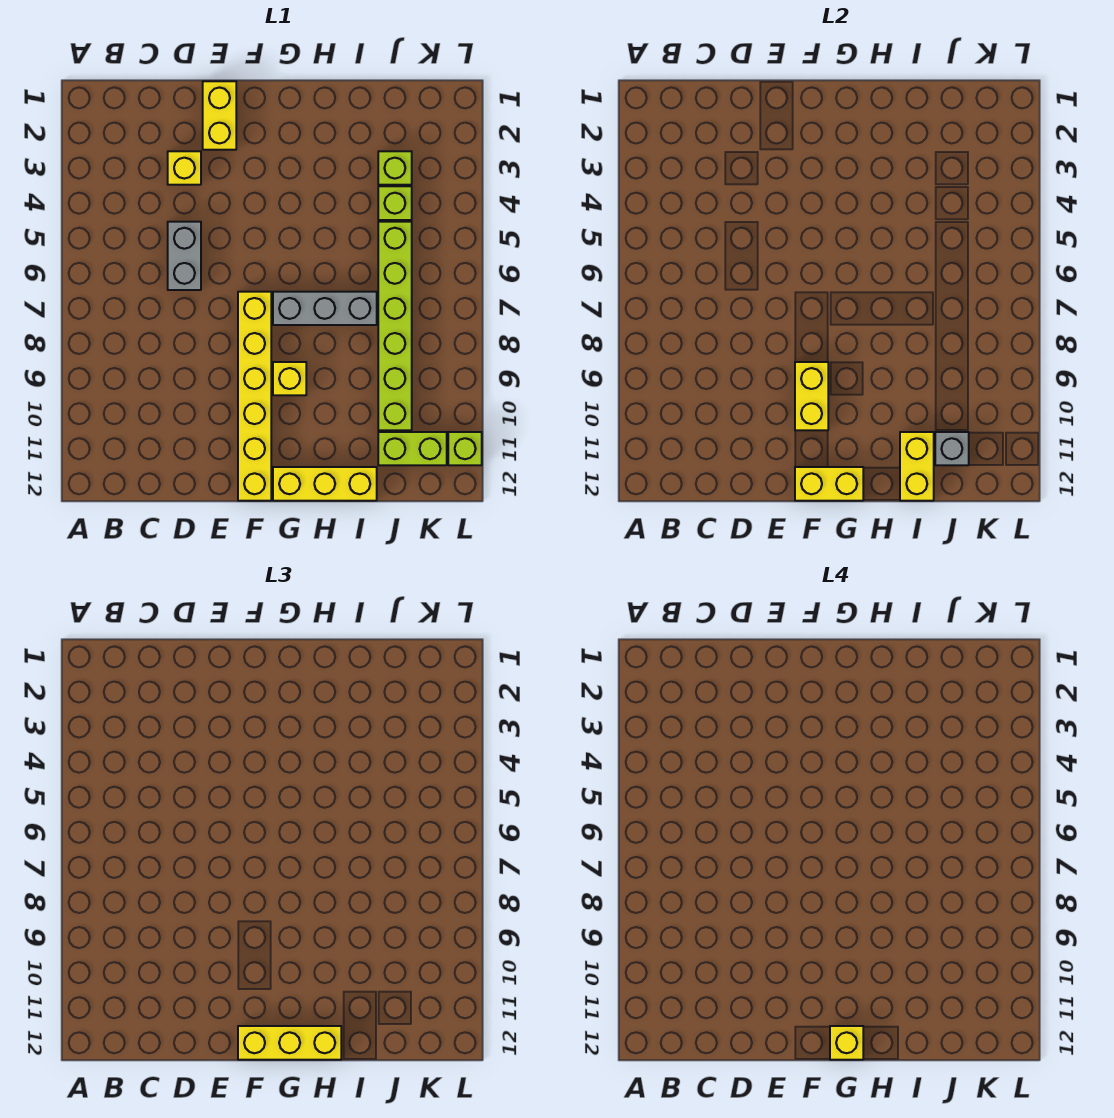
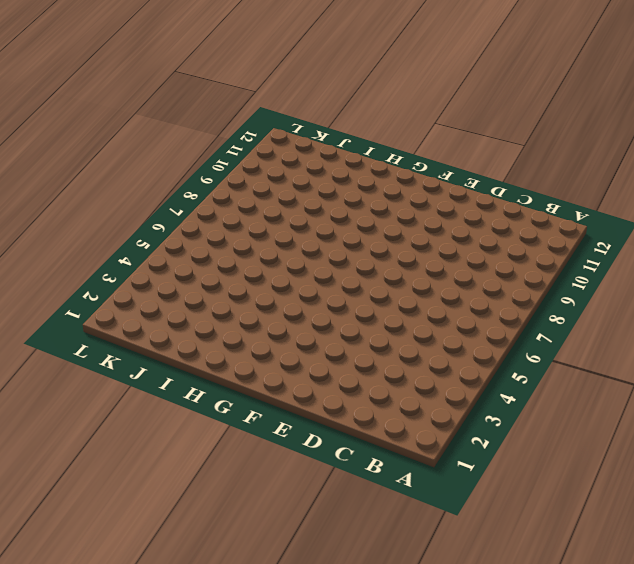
none -> yellow brick D3 level 1
none -> grey brick D5:D6 level 1
none -> yellow brick E1:E2 level 1

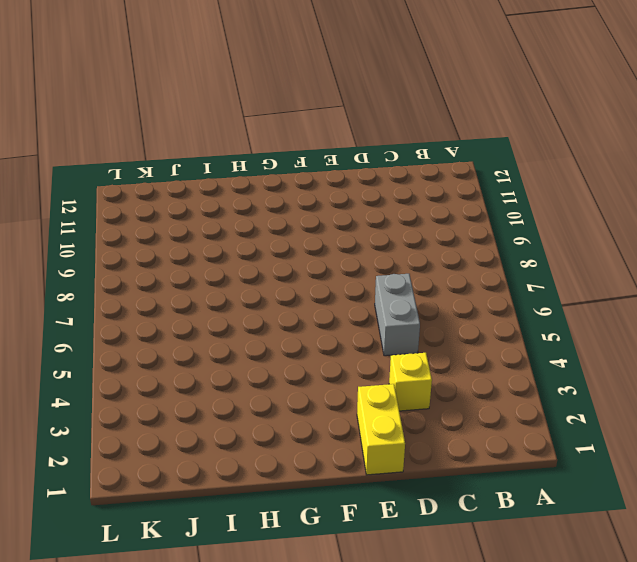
none -> yellow brick F7:F12 level 1
none -> grey brick G7:I7 level 1
none -> yellow brick G9 level 1

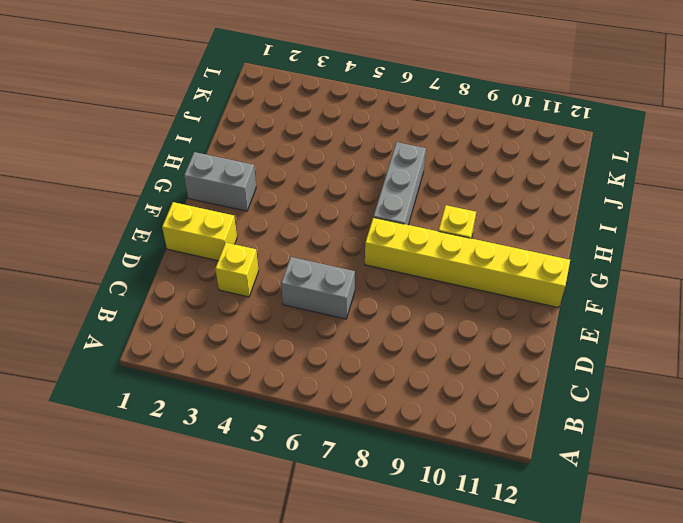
grey brick G1:G2 level 1 -> none
none -> yellow brick G12:I12 level 1
none -> lime brick J3 level 1
none -> lime brick J4 level 1

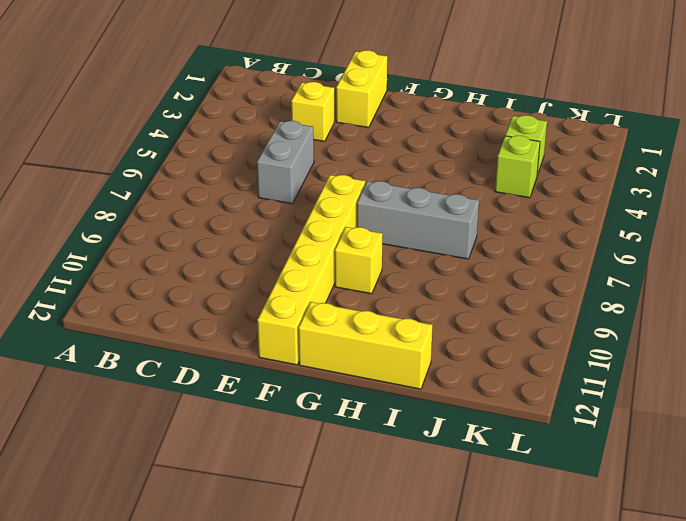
none -> lime brick J5:J10 level 1
none -> lime brick J11:K11 level 1
none -> lime brick L11 level 1

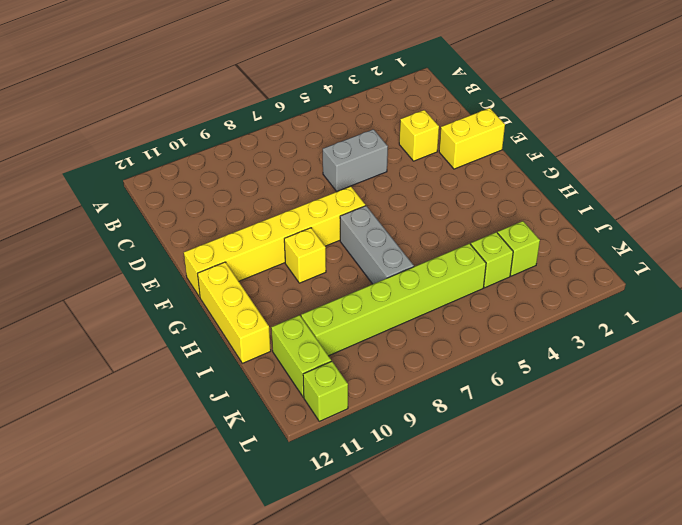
none -> yellow brick F9:F10 level 2
none -> yellow brick F12:G12 level 2
none -> yellow brick I11:I12 level 2

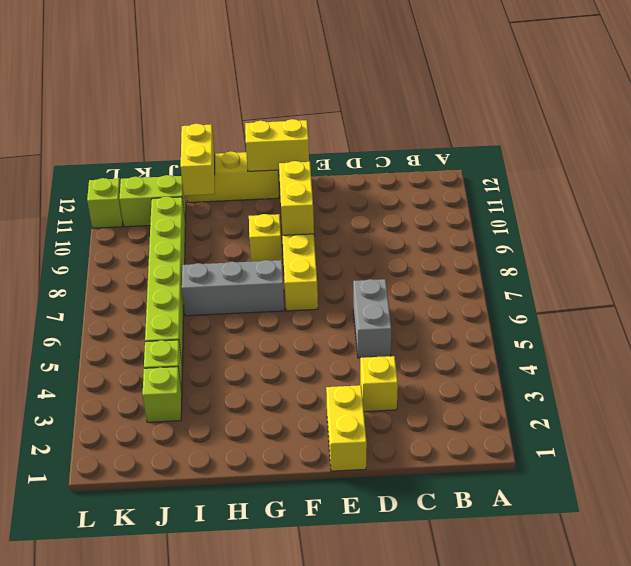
none -> grey brick J11 level 2
none -> yellow brick F12:H12 level 3
none -> yellow brick G12 level 4

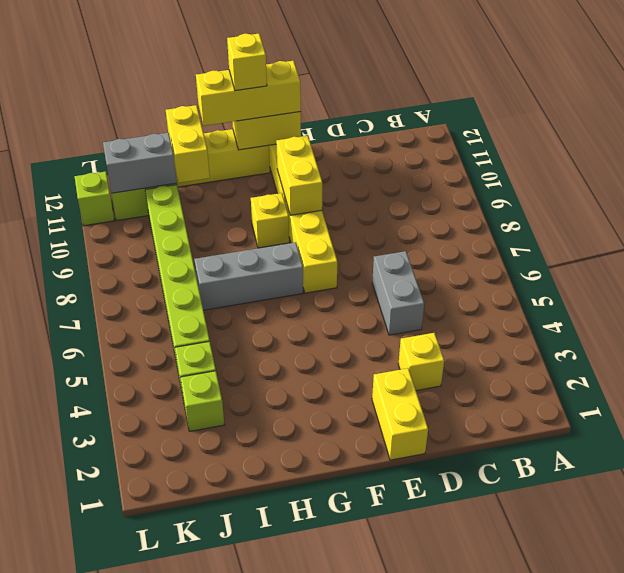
grey brick J11:K11 level 2 -> grey brick J11 level 2

